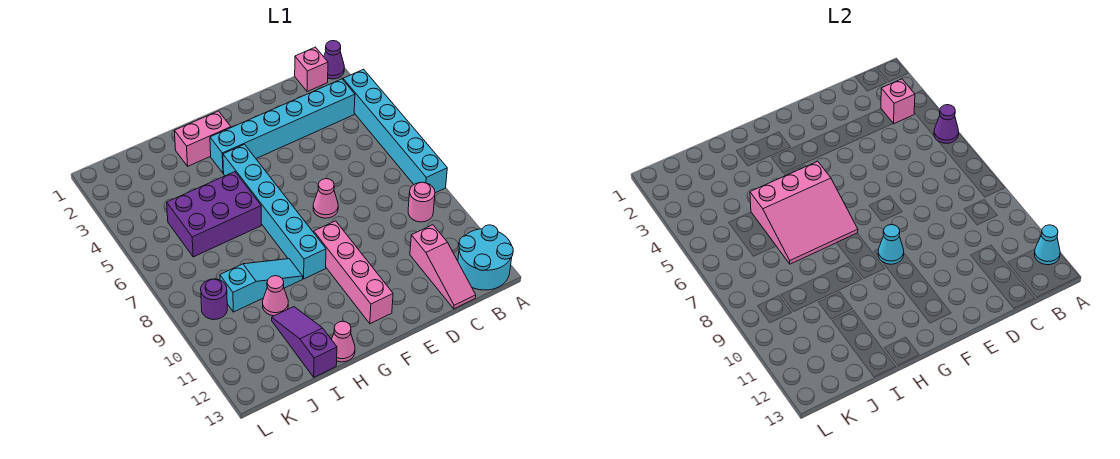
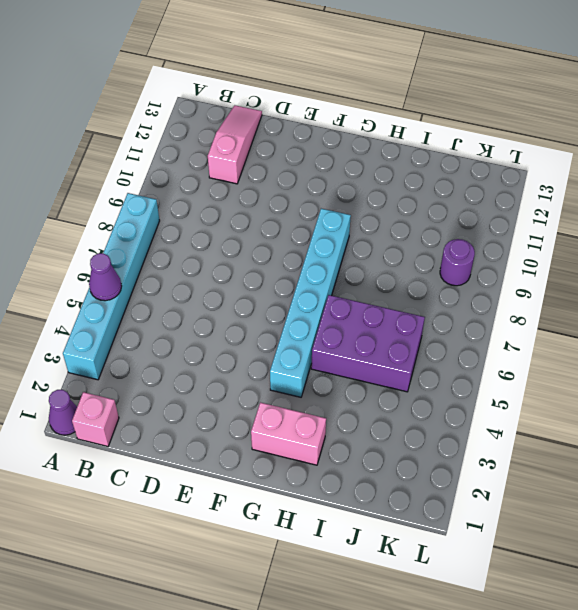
none -> cyan round brick A12:B13 level 1
none -> cyan brick B3:G3 level 1
none -> pink round brick B9 level 1

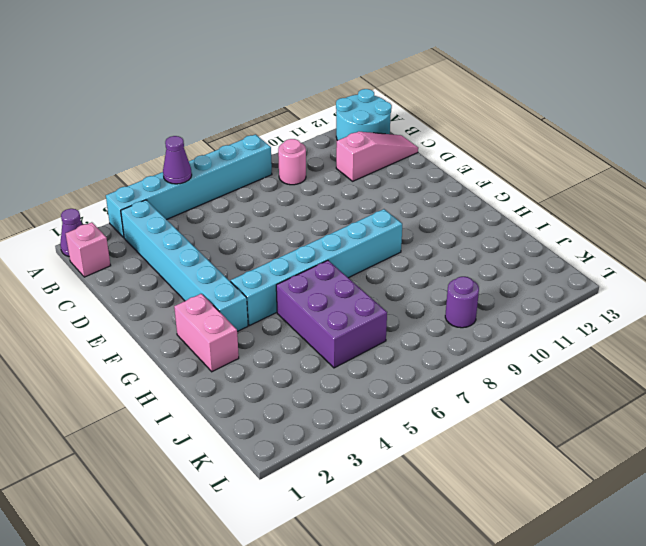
none -> pink cone E7 level 1
none -> pink brick F9:F12 level 1
none -> cyan slope H9:J9 level 1 top J

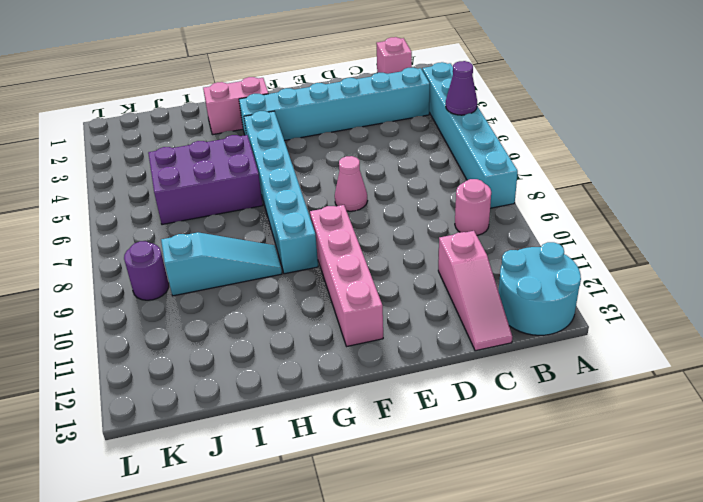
none -> purple cone A1 level 1
none -> pink cone H13 level 1
none -> pink cone I10 level 1

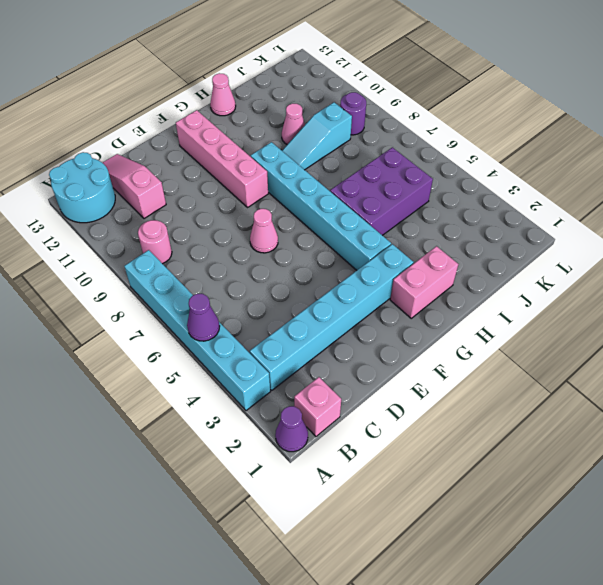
none -> purple slope I11:I13 level 1 top 13
none -> cyan cone A12 level 2
none -> pink brick B3 level 2

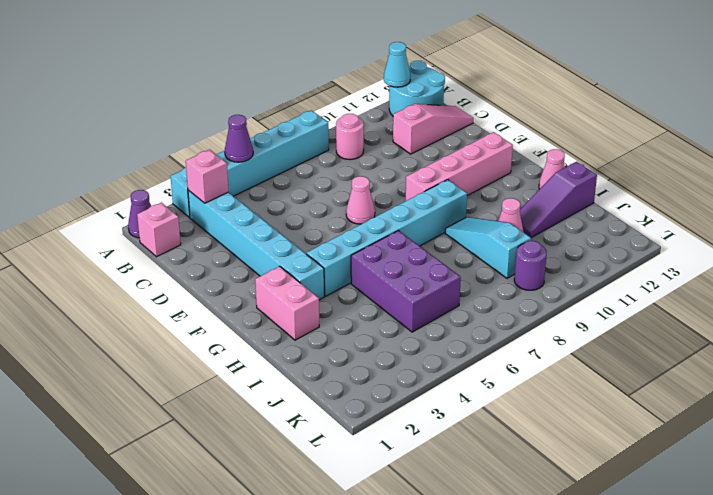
none -> cyan cone F9 level 2
none -> pink slope G5:I7 level 2 top 5

